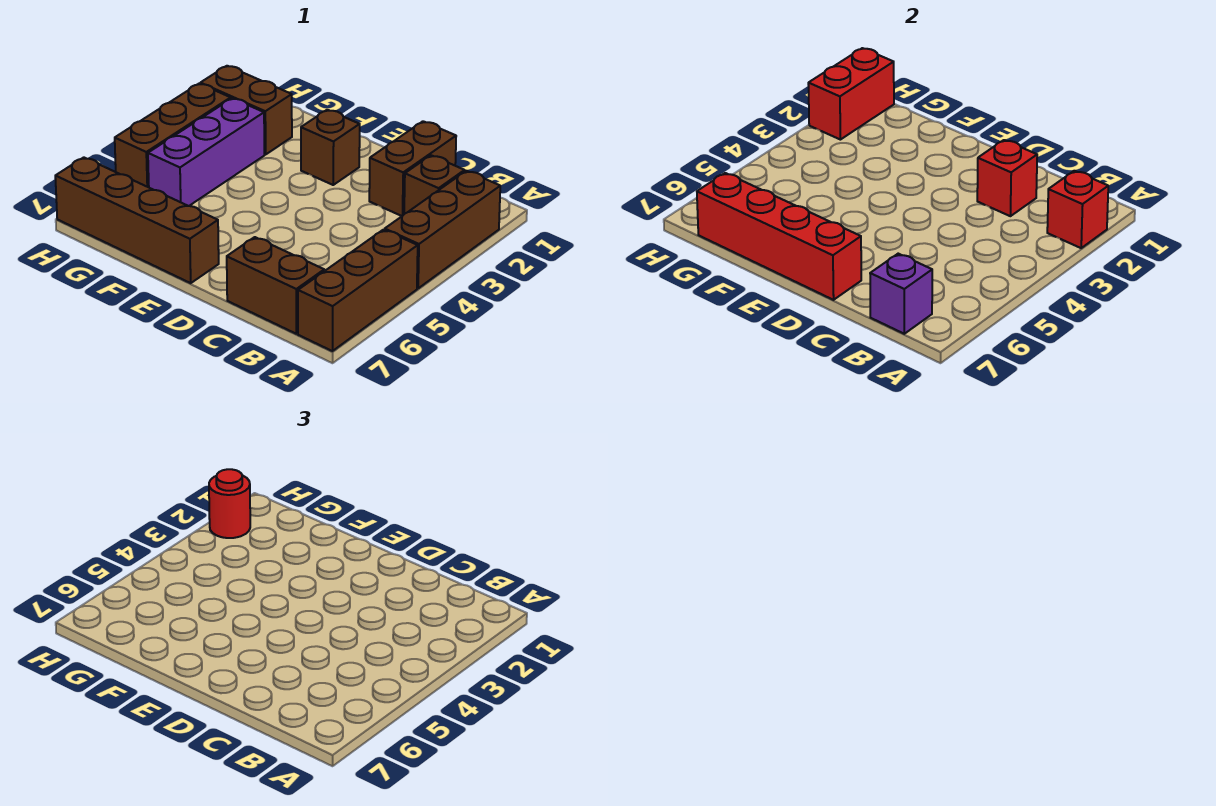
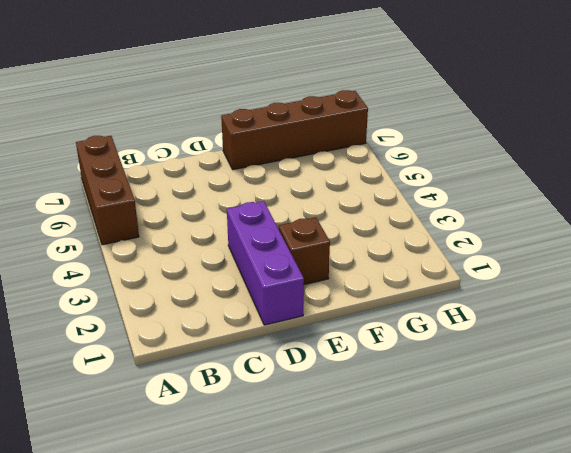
purple brick D1:D3 level 1 -> purple brick G3:G5 level 1
none -> brown brick A2:A4 level 1
none -> brown brick B2 level 1
none -> brown brick B7:C7 level 1

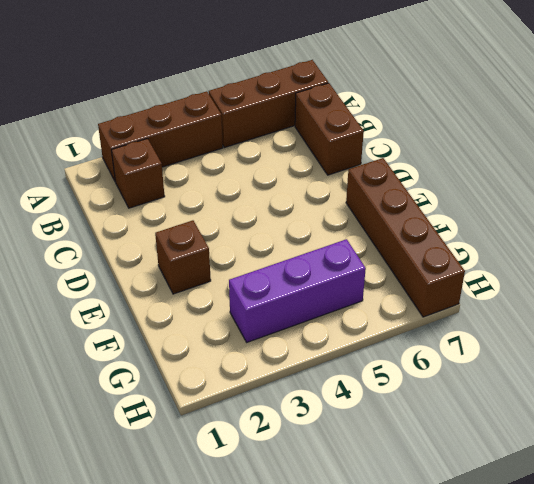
none -> brown brick C1:C2 level 1
none -> brown brick G2:H2 level 1
none -> brown brick H3:H5 level 1

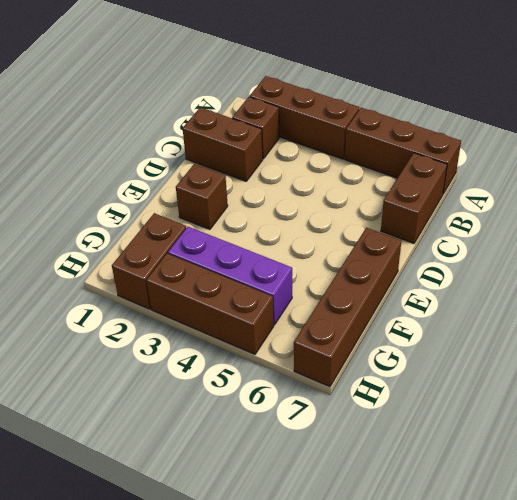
none -> red brick A2 level 2
none -> purple brick B7 level 2
none -> red brick C2 level 2

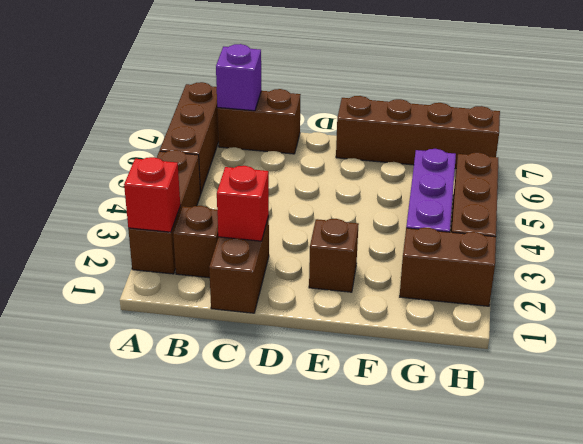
none -> red brick D7:G7 level 2
none -> red brick H1:H2 level 2
none -> red round brick H2 level 3

